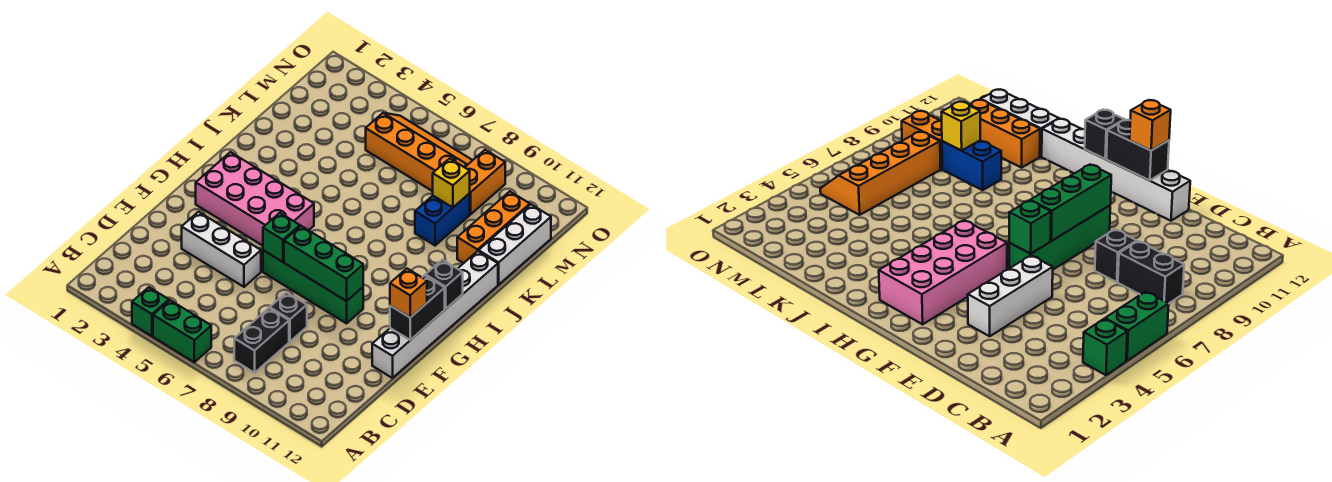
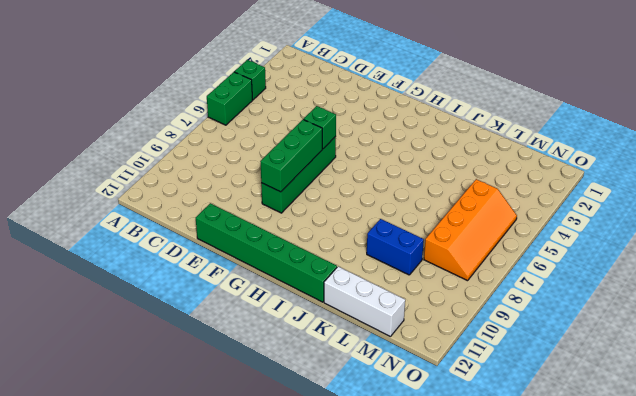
green brick E12:J12 level 1 -> white brick E12:J12 level 1
none -> black brick B8:C8 level 1
none -> black brick D8 level 1
none -> white brick E3:E5 level 1

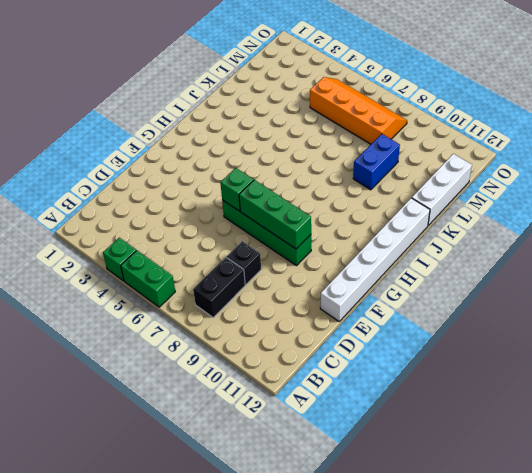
none -> white brick E3:E5 level 1
none -> pink brick G2:H5 level 1
none -> orange brick K11:M11 level 1

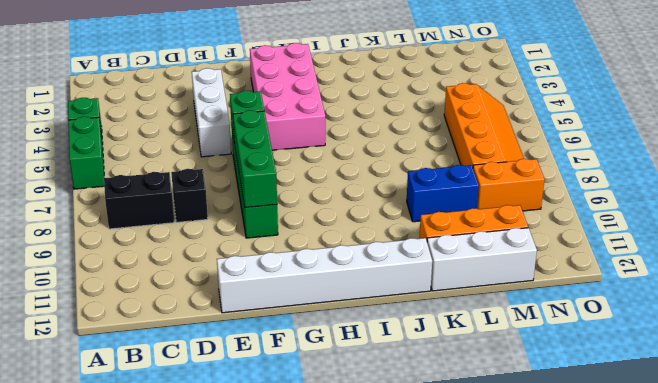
none -> black brick F12:G12 level 2
none -> black brick H12 level 2
none -> yellow brick L9 level 2

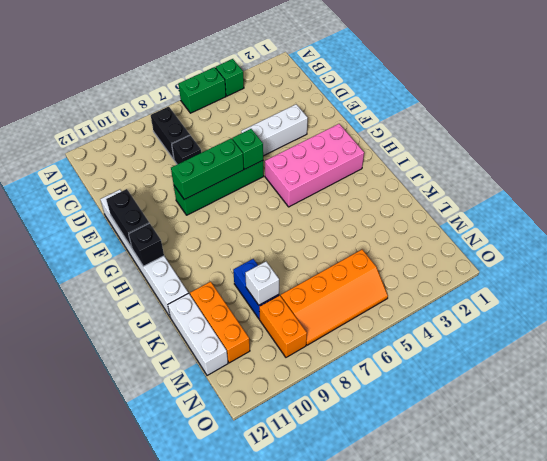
white brick L9 level 2 -> yellow brick L9 level 2
none -> orange brick F12 level 3

